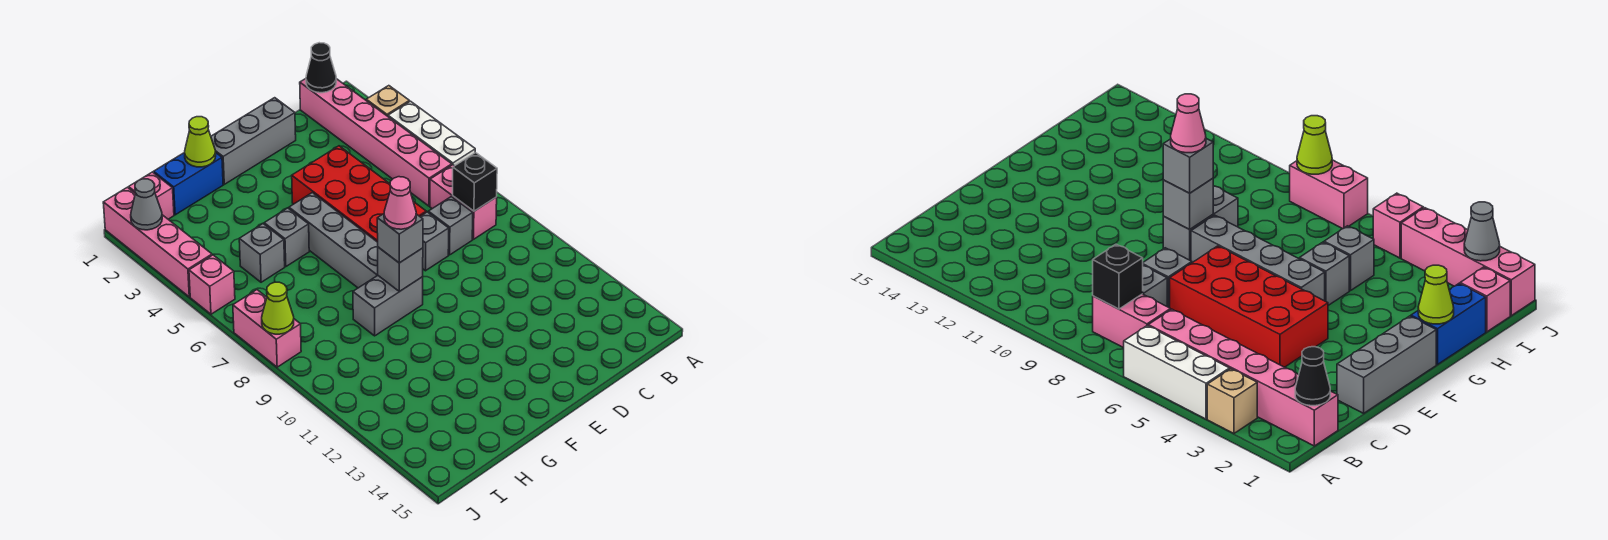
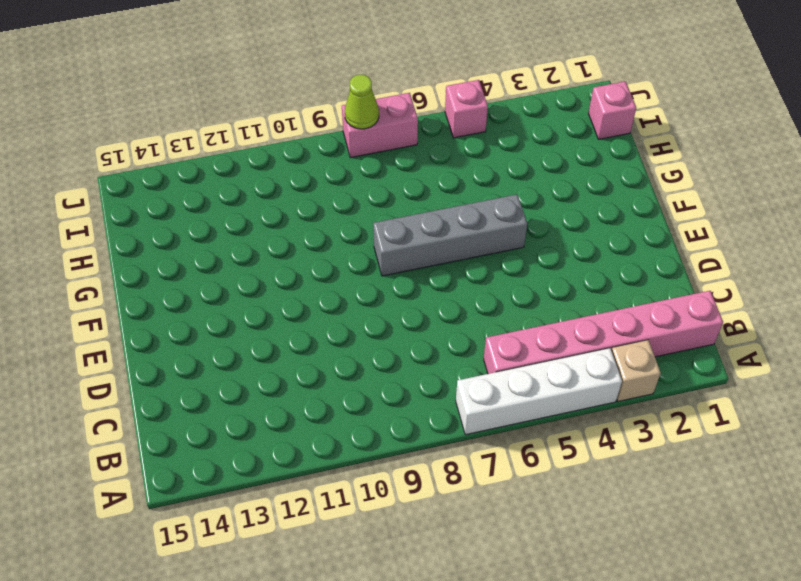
white brick A4:A7 level 1 -> white brick A4:A6 level 1
none -> pink brick B7:B8 level 1
none -> grey brick C8 level 1
none -> grey brick D1:F1 level 1

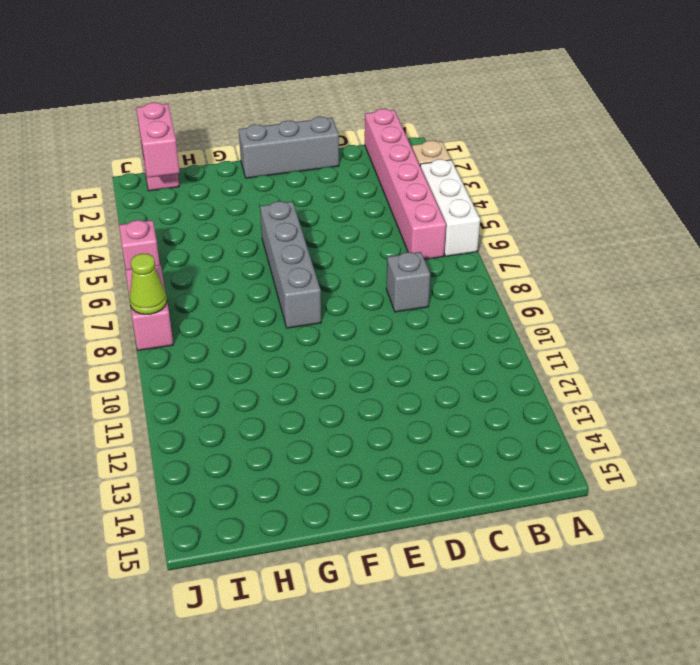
pink brick I1:I2 level 2 -> pink brick B7:B8 level 1
none -> red brick D4:E7 level 1
none -> grey brick D8 level 1
none -> grey brick F9:G9 level 1

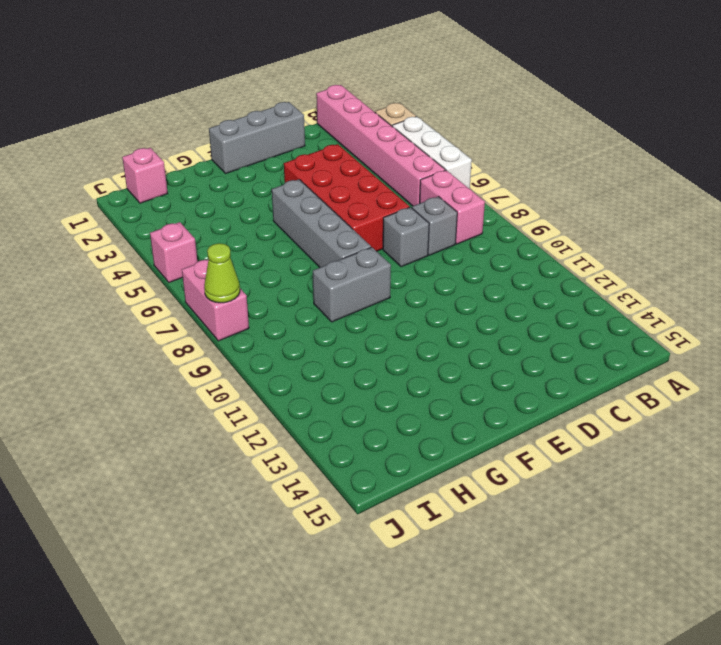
none -> blue brick G1:H1 level 1
none -> grey brick G5 level 1
none -> grey brick H5 level 1

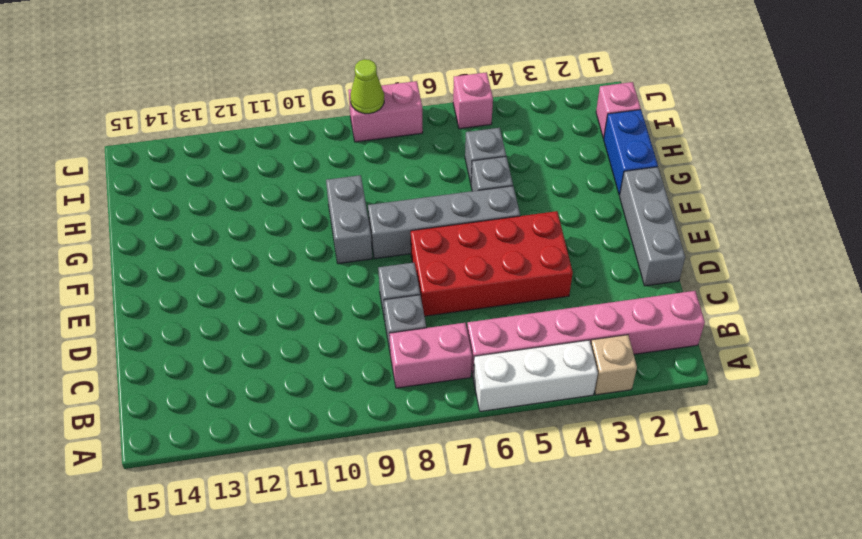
none -> pink brick J1:J4 level 1
none -> black cone B1 level 2
none -> black brick B8 level 2

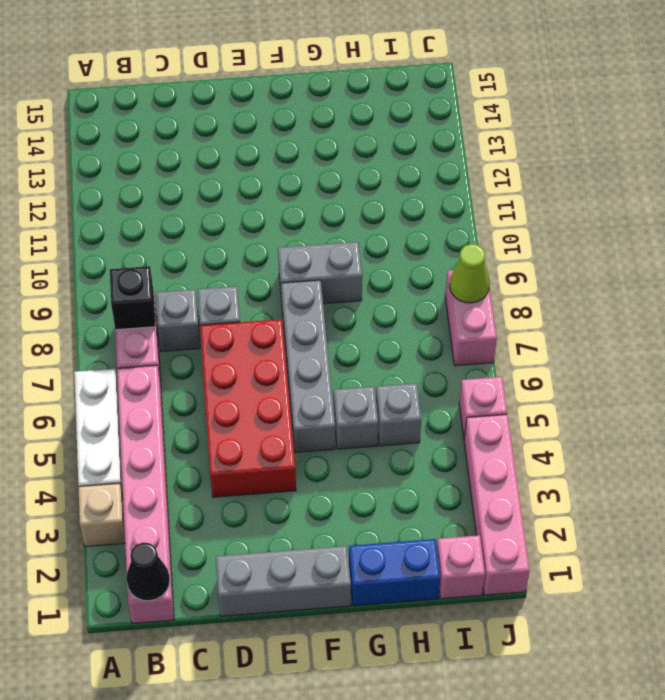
none -> grey brick F9 level 2
none -> lime cone G1 level 2
none -> grey cone J2 level 2

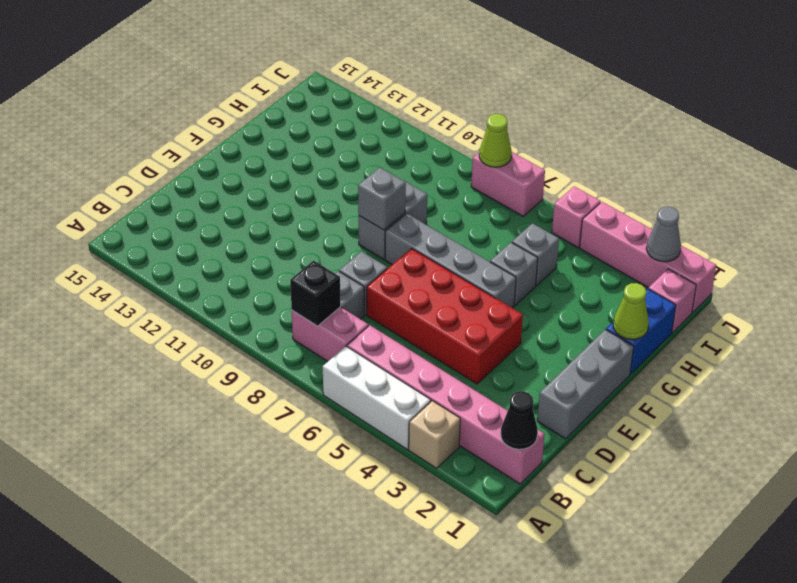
none -> grey brick F9 level 3
none -> pink cone F9 level 4

